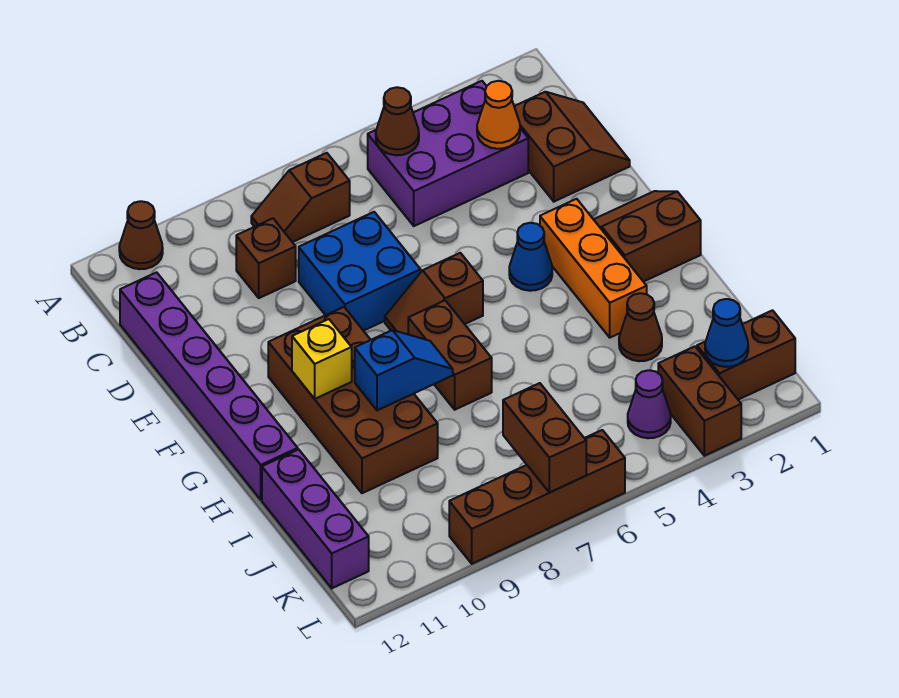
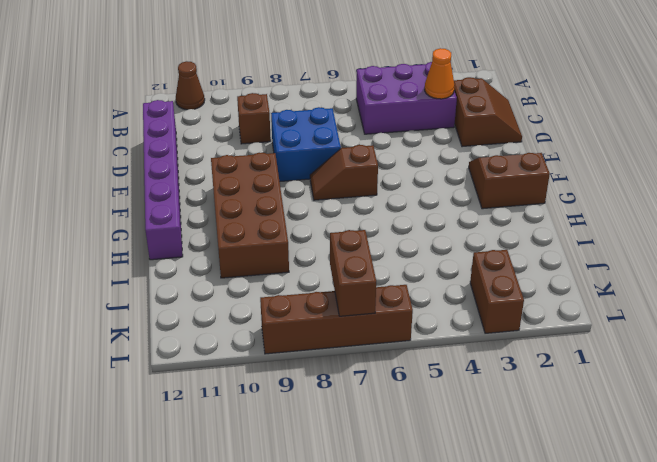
none -> brown slope B7:B8 level 1 top 7
none -> orange brick F3:H3 level 1
none -> blue cone F4 level 1

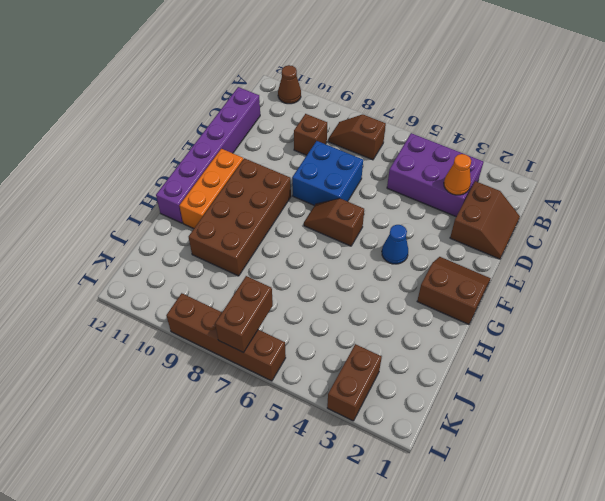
orange brick F11:H11 level 1 -> orange brick F3:H3 level 1
none -> brown brick G7:H7 level 1
none -> brown cone I3 level 1
none -> purple brick I12:K12 level 1

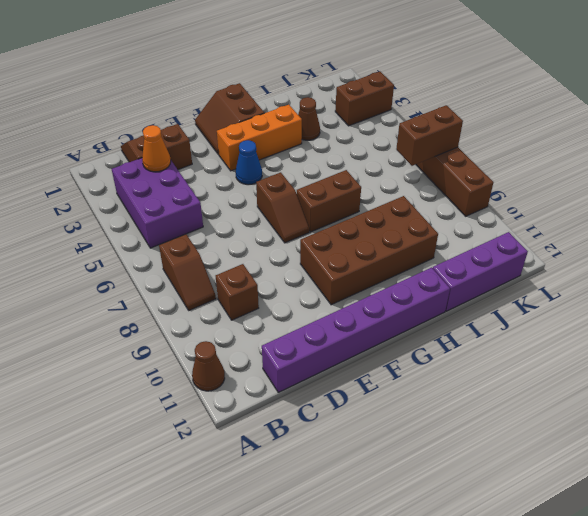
none -> blue brick D7:E8 level 1
none -> brown brick K1:K2 level 1
none -> purple cone K4 level 1

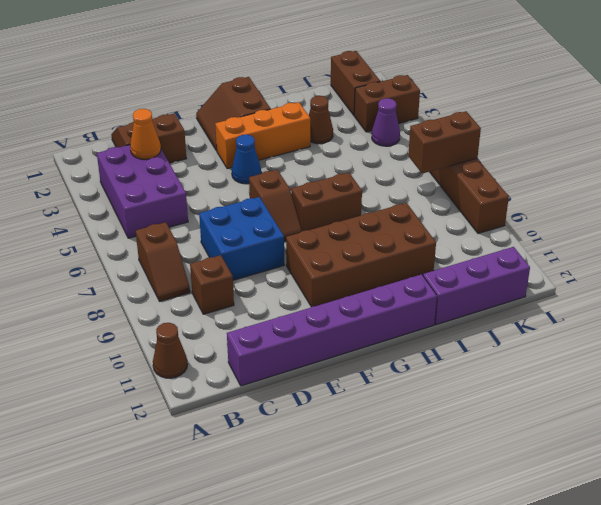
none -> brown cone B5 level 2
none -> yellow brick G10 level 2
none -> blue slope H8:H9 level 2 top 9

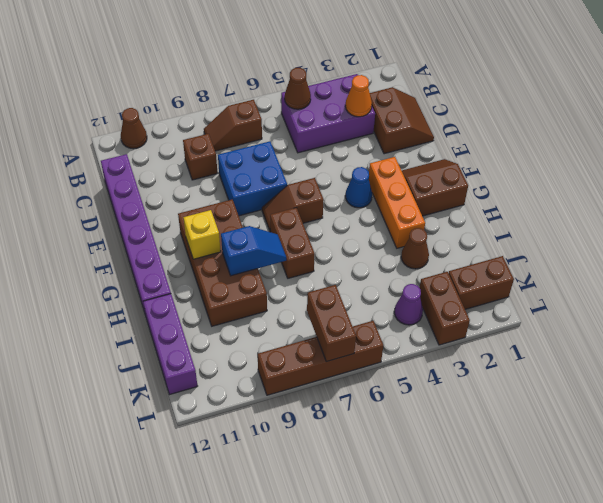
none -> blue cone K2 level 2

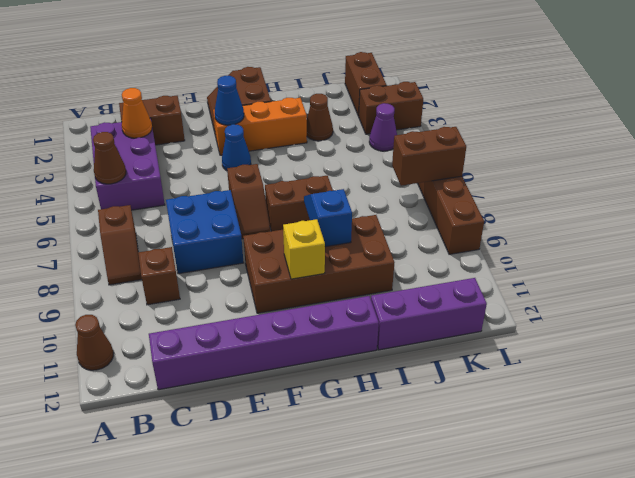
blue cone F3 level 2 -> blue cone K2 level 2

